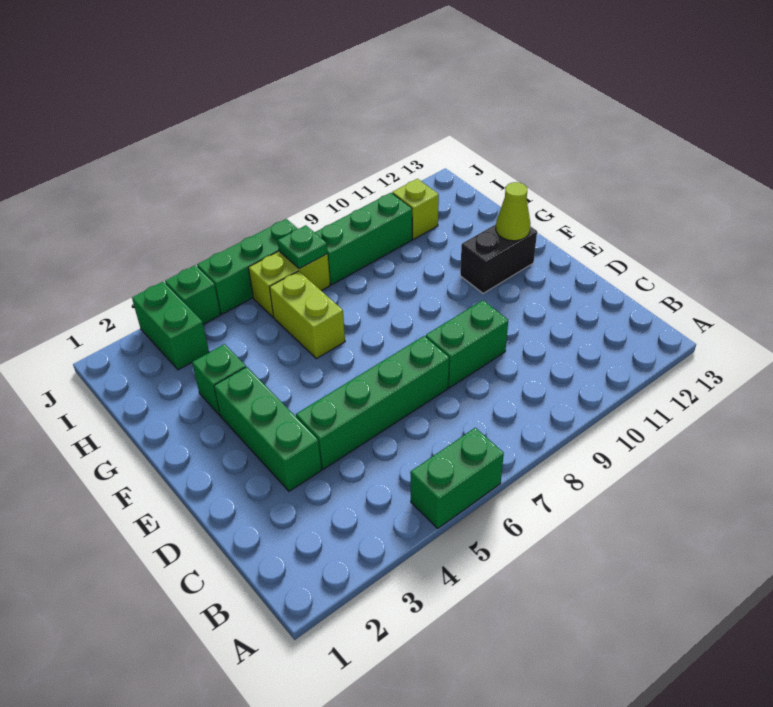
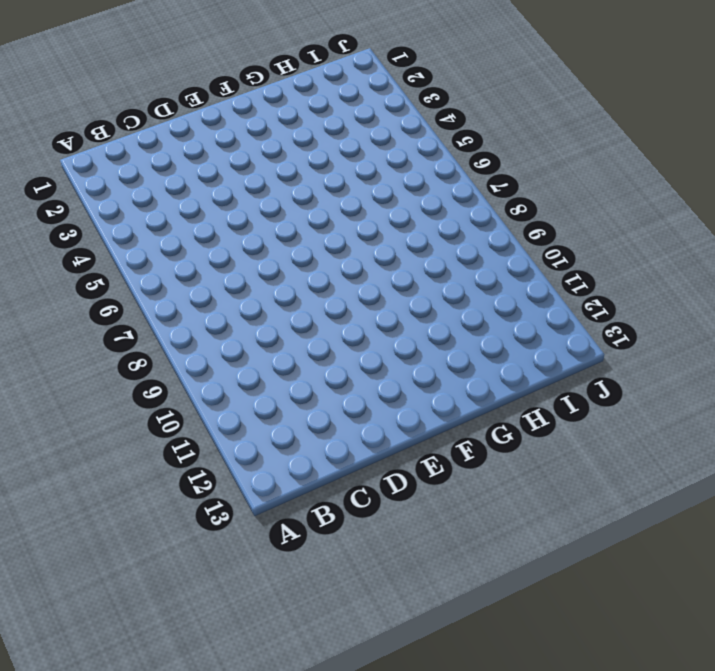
none -> green brick A5:A6 level 1
none -> green brick D3:F3 level 1
none -> green brick D4:D7 level 1

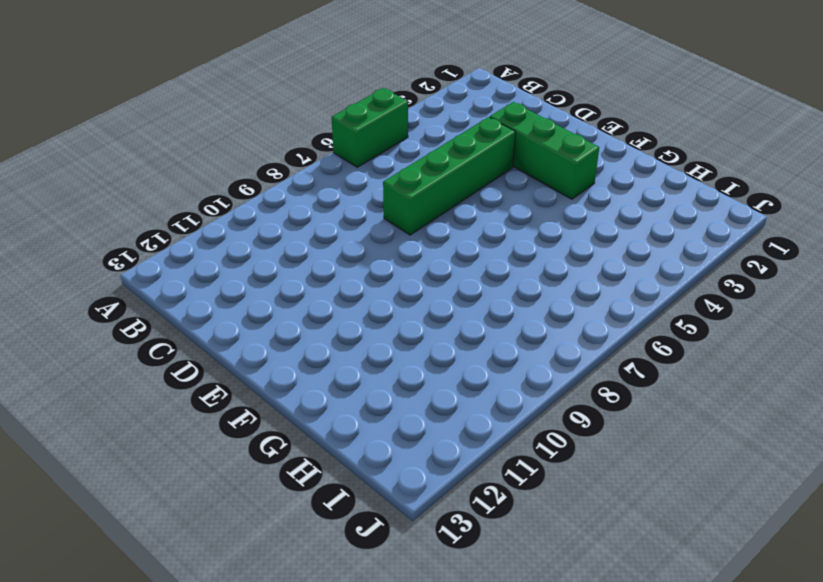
none -> green brick D8:D9 level 1
none -> black brick F11:F12 level 1
none -> green brick G3 level 1

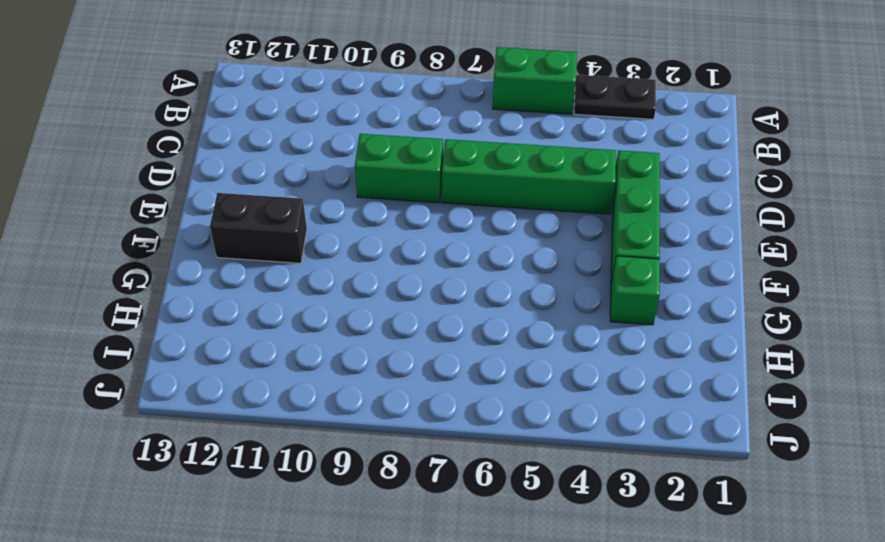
black plate A3:A4 level 1 -> none
none -> lime brick G6:H6 level 1
none -> green brick I3:J3 level 1
none -> lime brick I6:I7 level 1

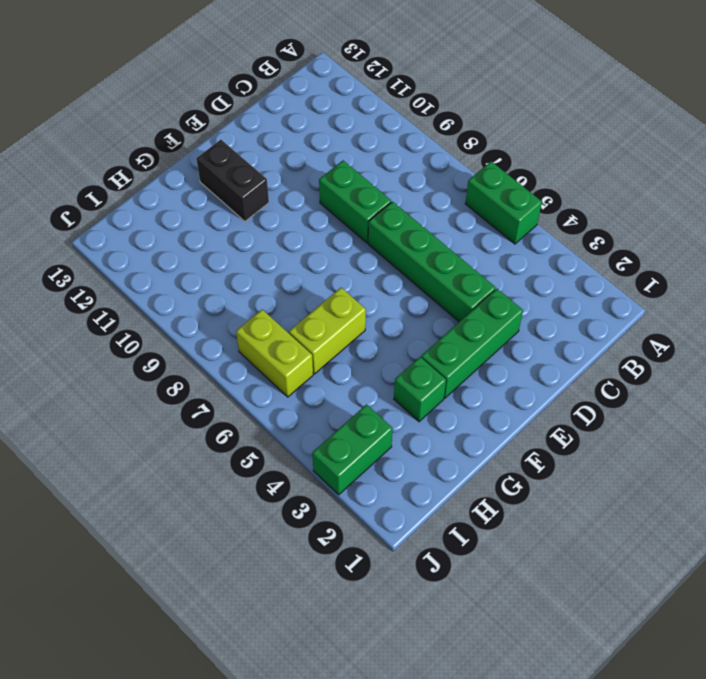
none -> green brick I8:I10 level 1
none -> lime brick I11 level 1
none -> green brick J4 level 1

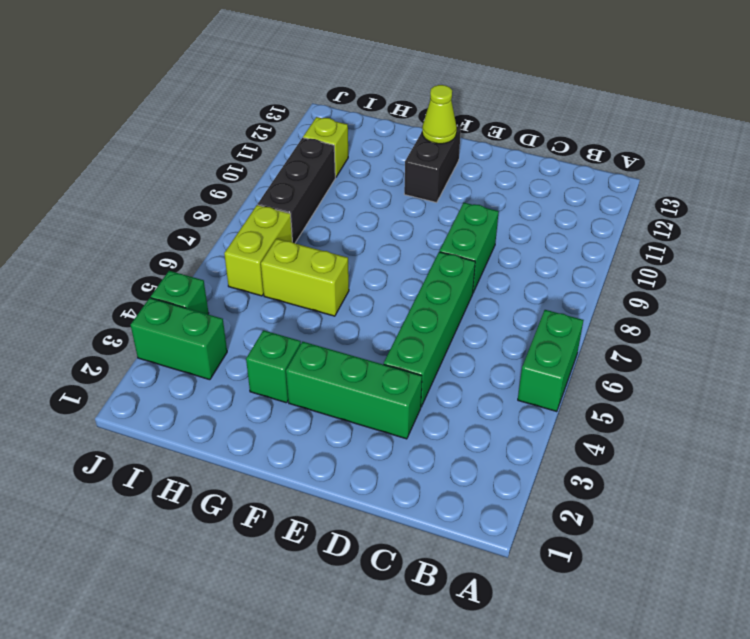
black brick I8:I10 level 1 -> green brick I8:I10 level 1
none -> green brick J5:J7 level 1
none -> green plate I7 level 2

